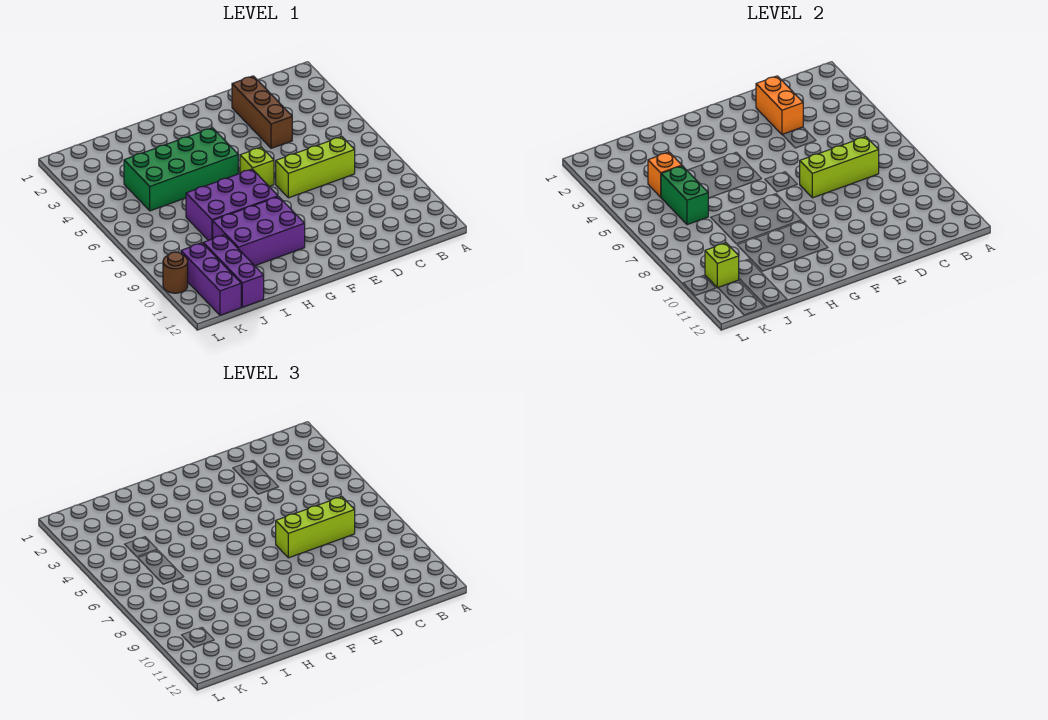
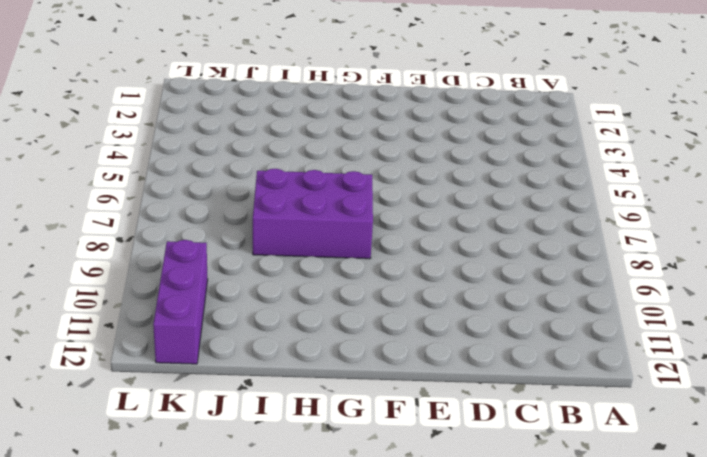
none -> lime brick C7:E7 level 1
none -> brown brick D2:D4 level 1
none -> lime brick F6 level 1

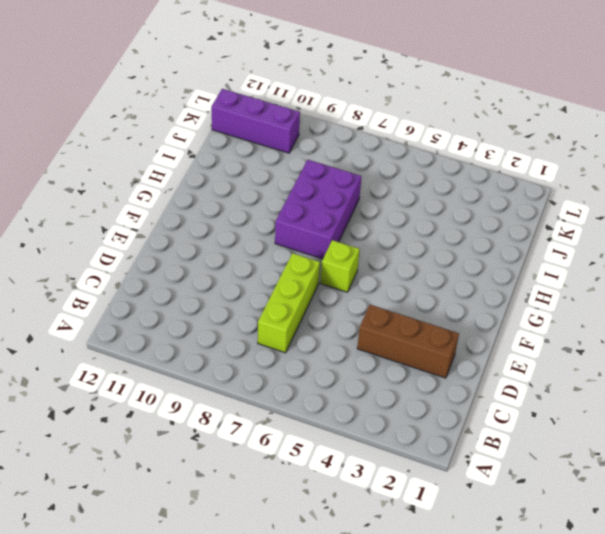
none -> green brick G4:J5 level 1
none -> purple brick G9:I10 level 1
none -> purple brick J10:J12 level 1

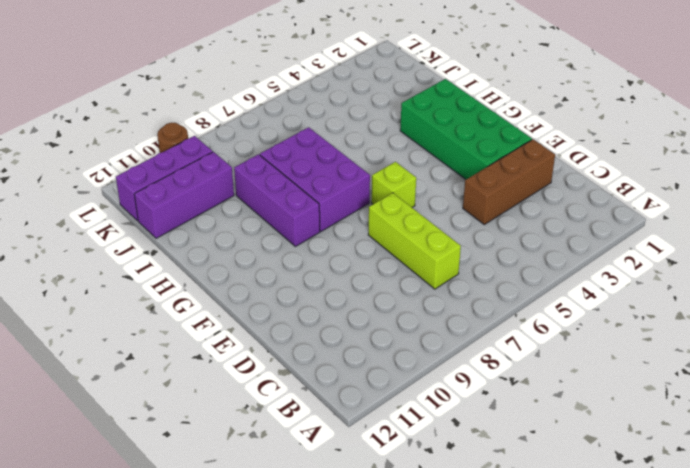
green brick E2:H3 level 1 -> green brick G4:J5 level 1
purple brick G9:I9 level 1 -> purple brick G9:I10 level 1
none -> lime brick C7:E7 level 2
none -> orange brick D2:D3 level 2
none -> orange brick J4 level 2

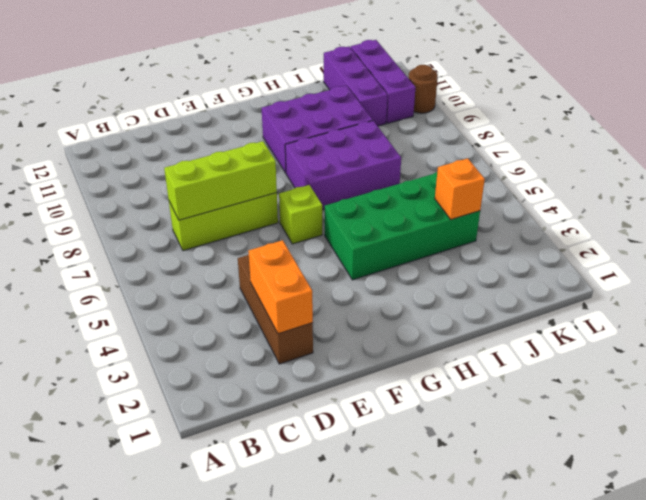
none -> green brick J5:J6 level 2
none -> lime brick K10 level 2
none -> lime brick C7:E7 level 3

